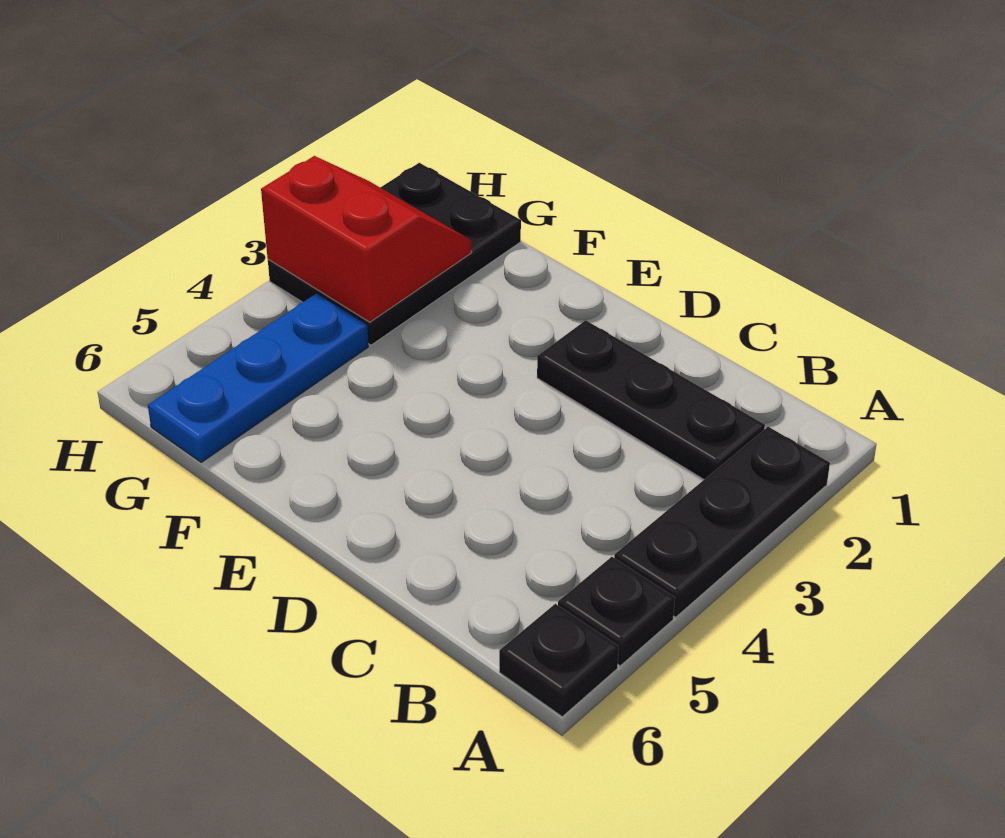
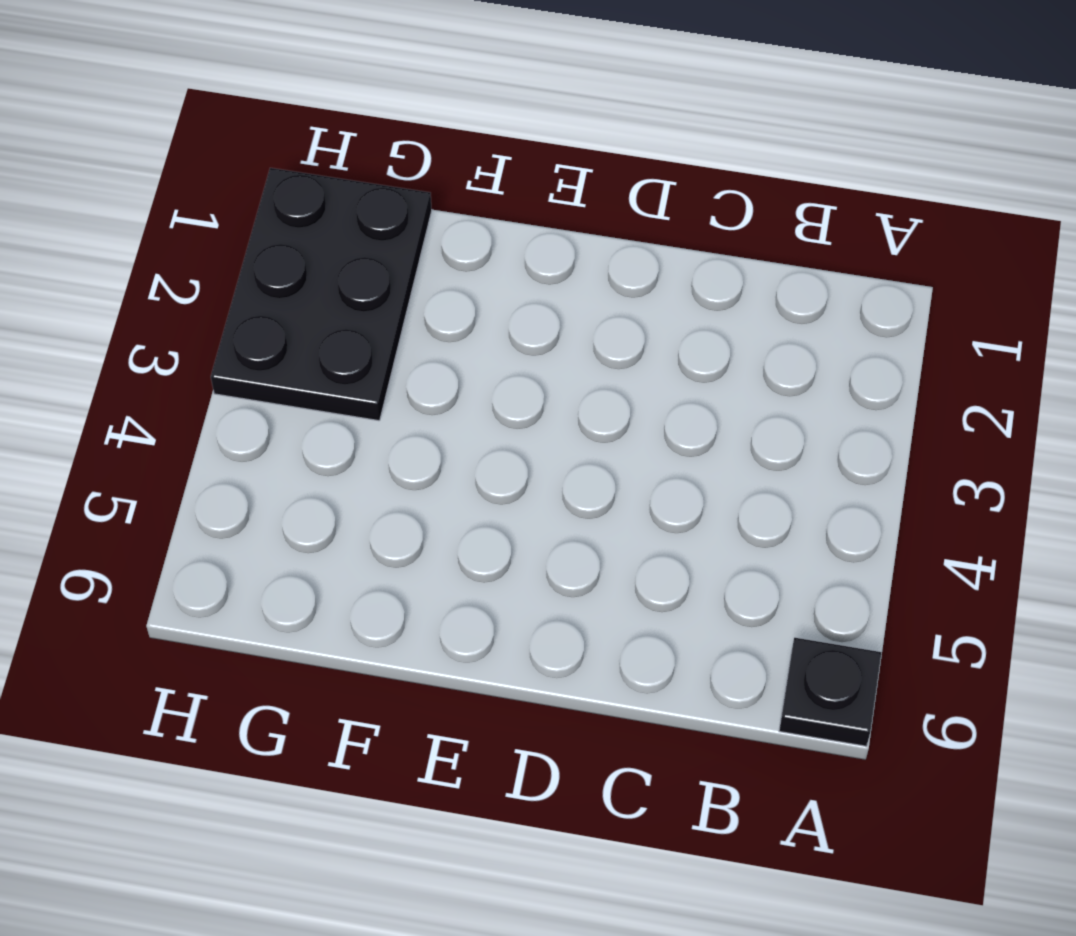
none -> black plate A2:A4 level 1
none -> black plate A5 level 1

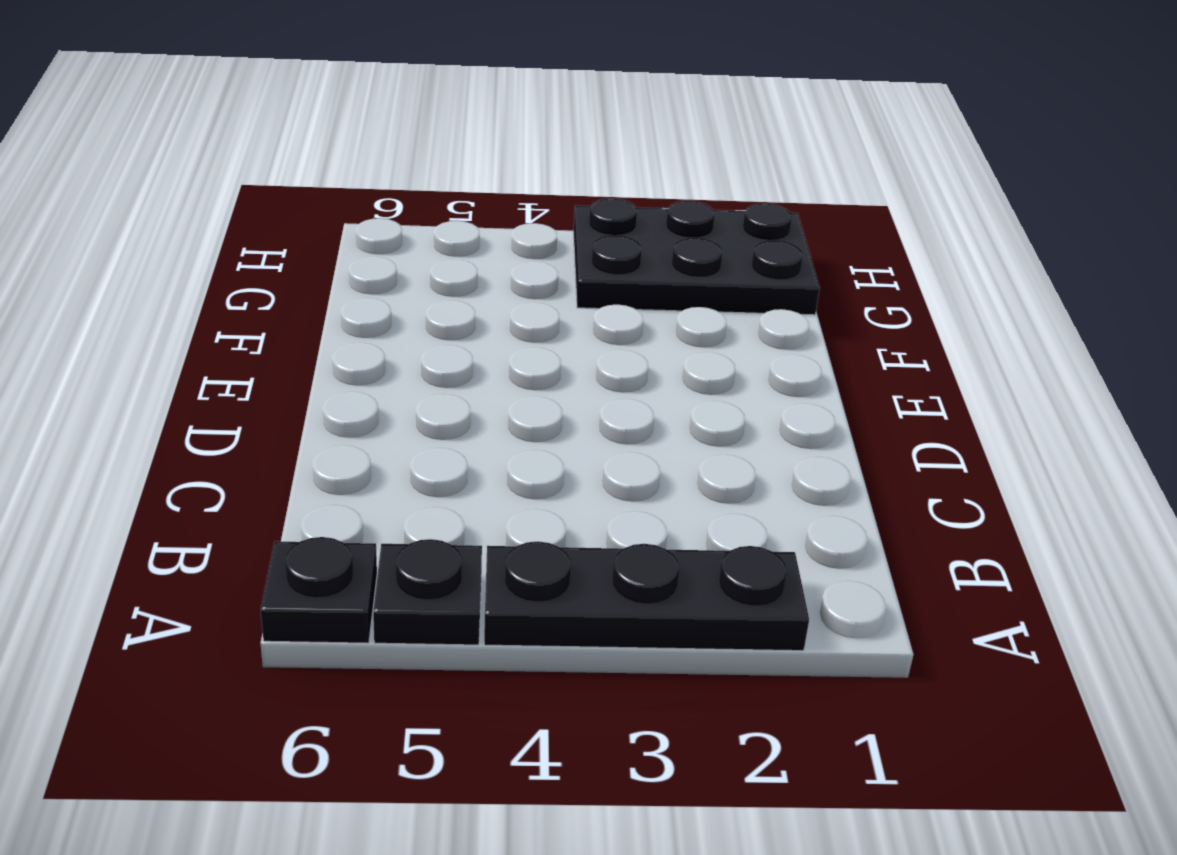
none -> black plate B2:D2 level 1
none -> blue plate G4:G6 level 1

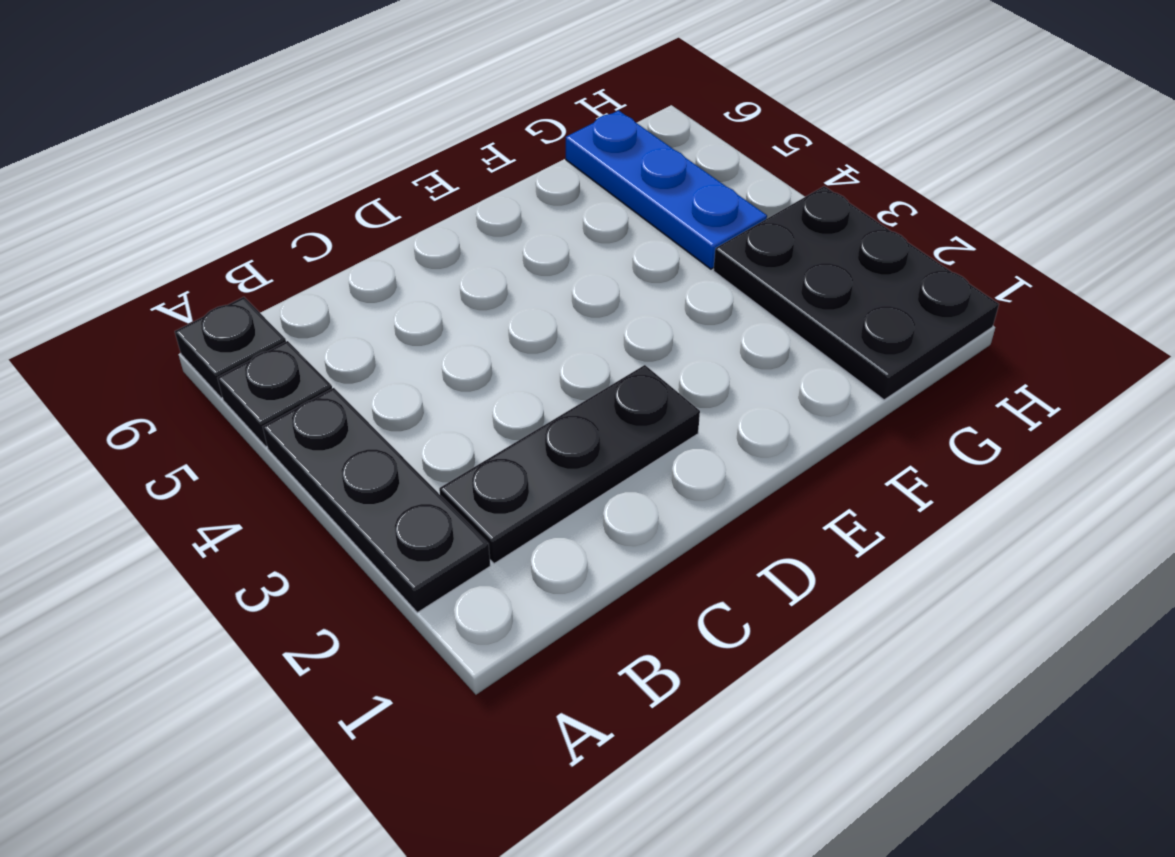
none -> red slope G2:H3 level 2 top 3

